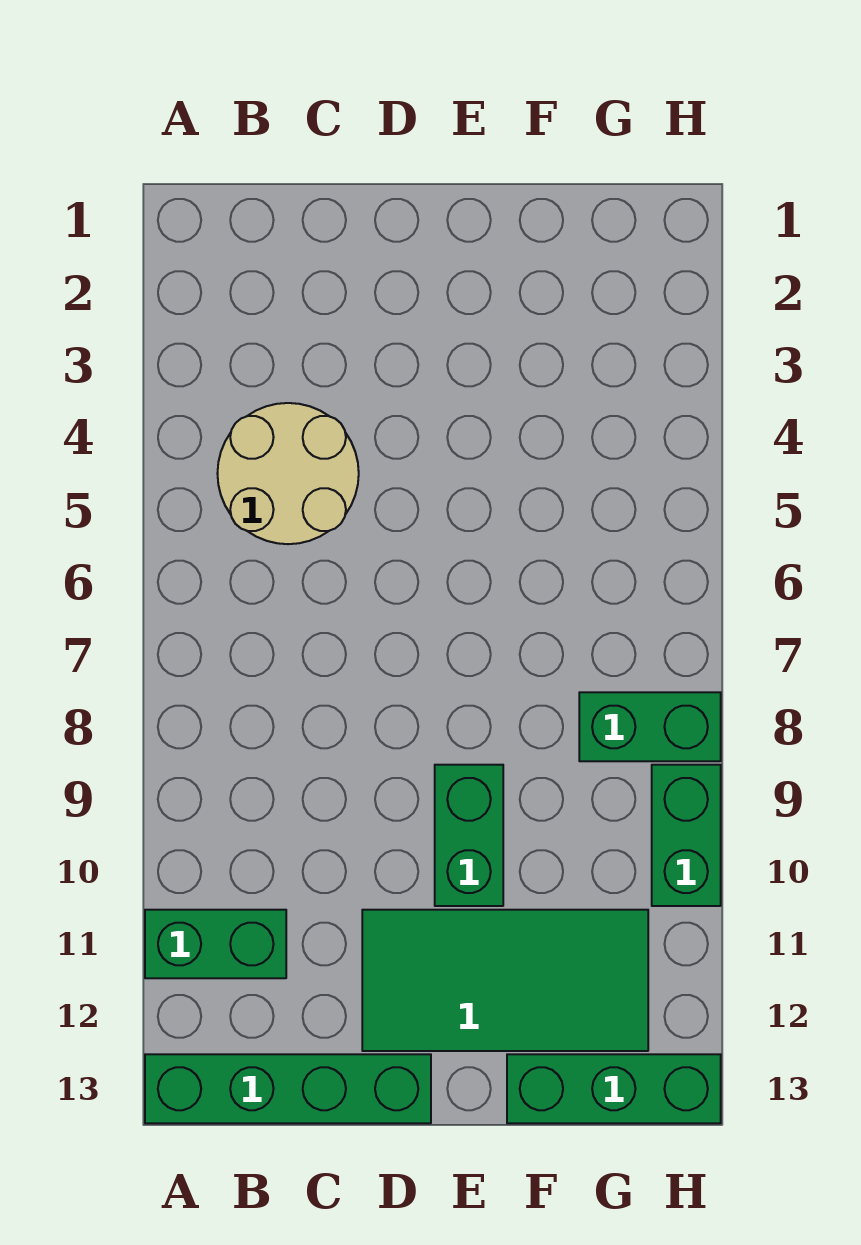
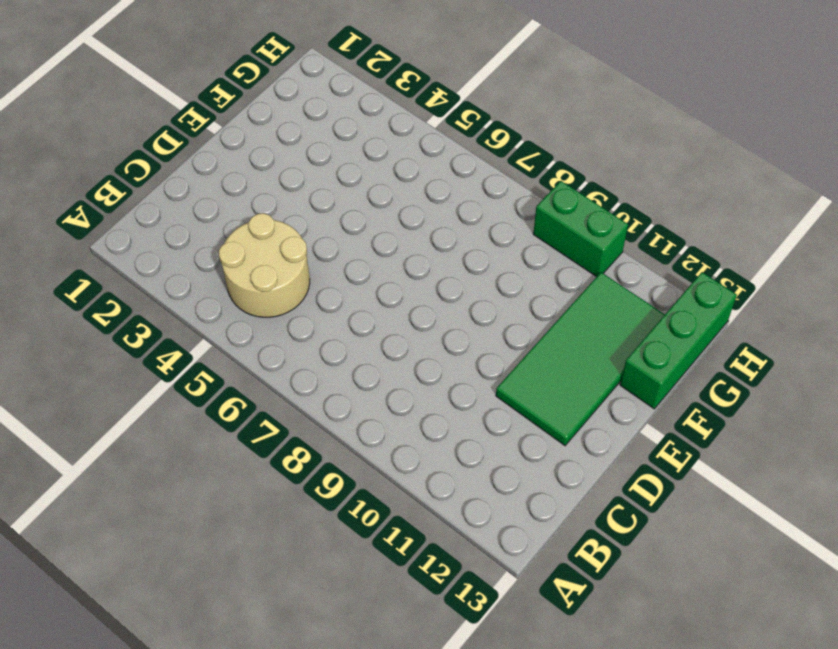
none -> green brick A11:B11 level 1
none -> green brick A13:D13 level 1

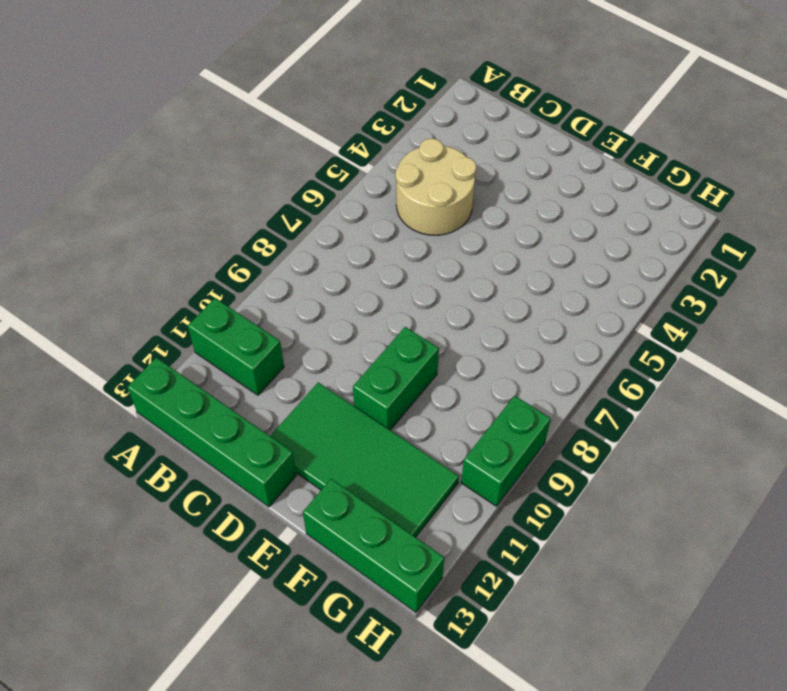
none -> green brick G8:H8 level 1

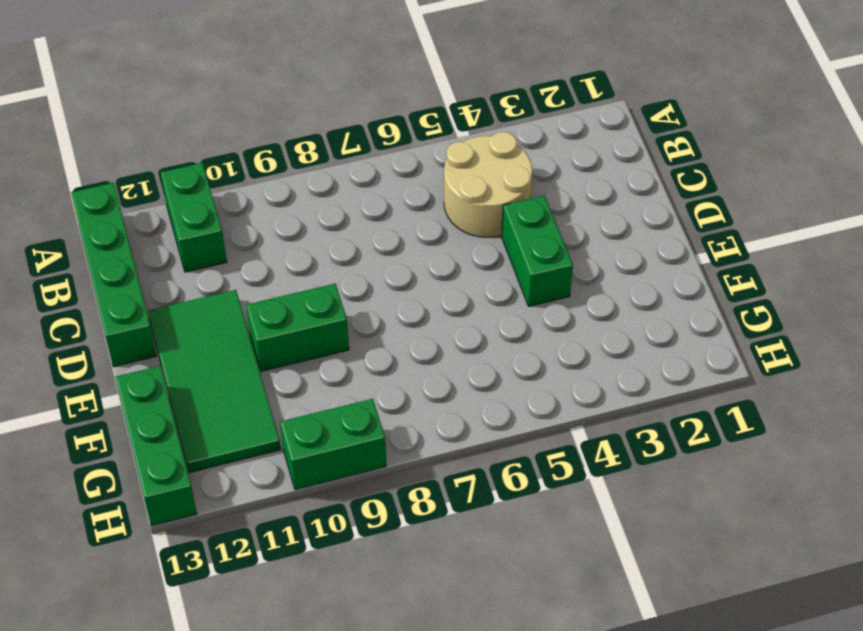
green brick D4:E4 level 1 -> green brick G8:H8 level 1

